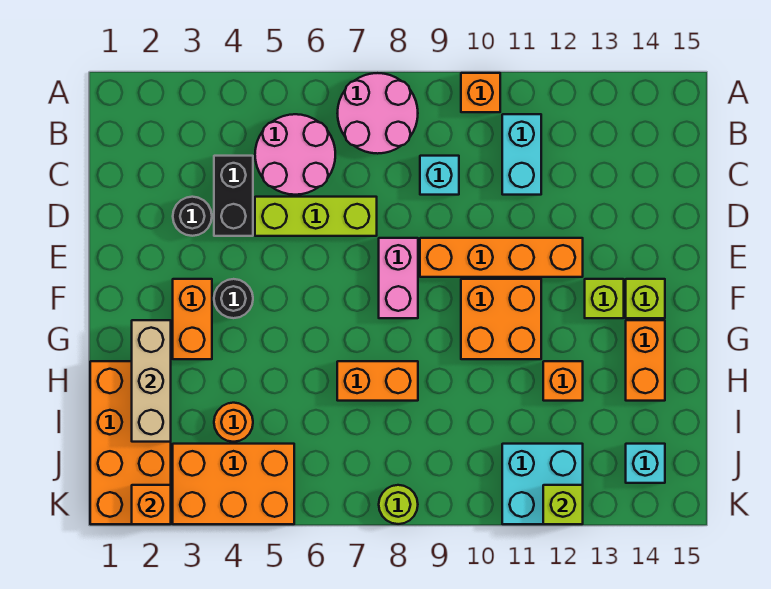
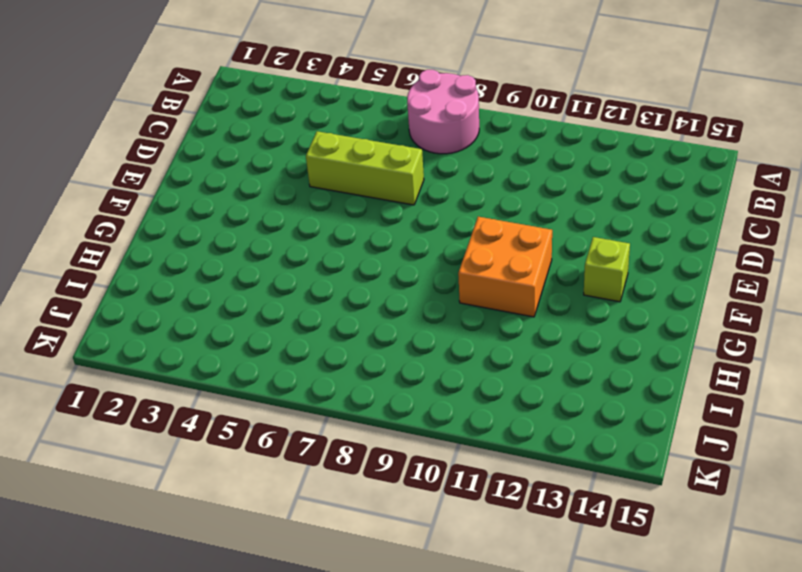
none -> orange brick A10 level 1
none -> pink round brick B5:C6 level 1
none -> cyan brick B11:C11 level 1

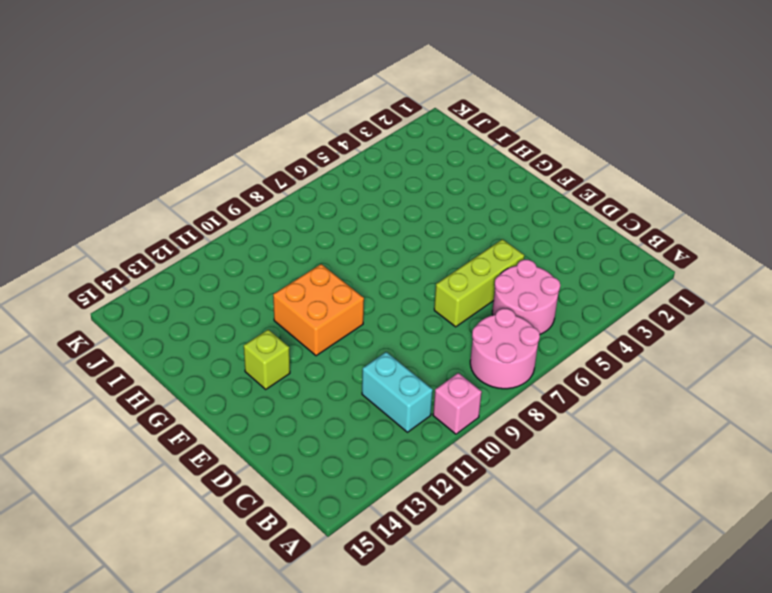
pink brick A10 level 1 -> orange brick A10 level 1
none -> black brick C4:D4 level 1
none -> cyan brick C9 level 1
none -> black round brick D3 level 1

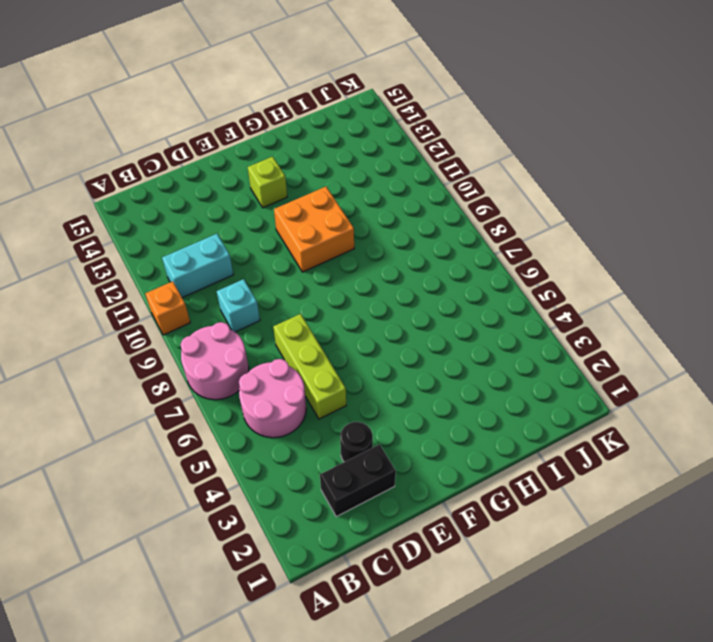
black brick C2:D2 level 1 -> black brick C4:D4 level 1
none -> pink brick E8:F8 level 1
none -> orange brick E9:E12 level 1
none -> orange brick F3:G3 level 1

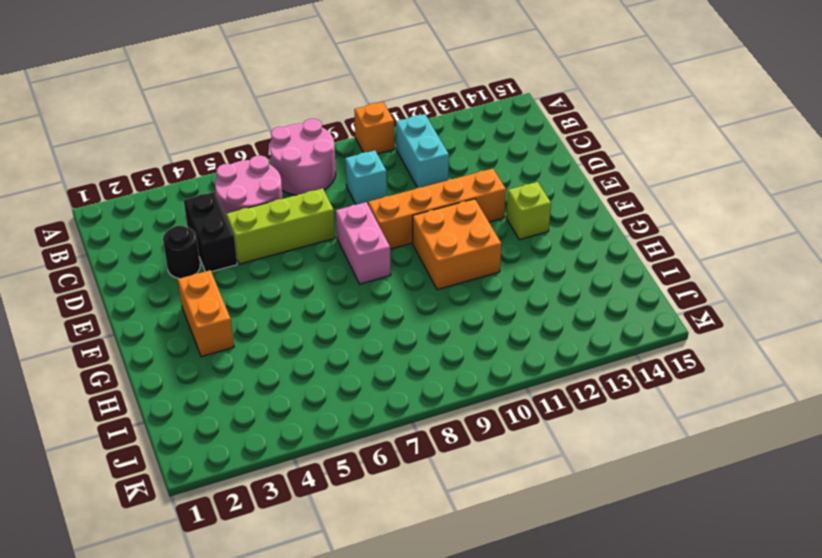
none -> black round brick F4 level 1
none -> lime brick F14 level 1
none -> orange brick G14:H14 level 1

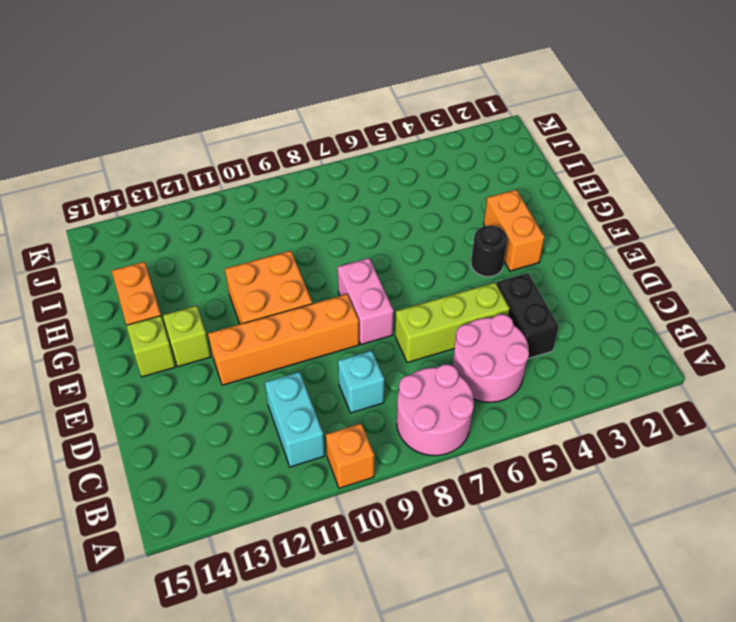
none -> black round brick D3 level 1
none -> orange brick H1:K2 level 1
none -> orange brick H7:H8 level 1

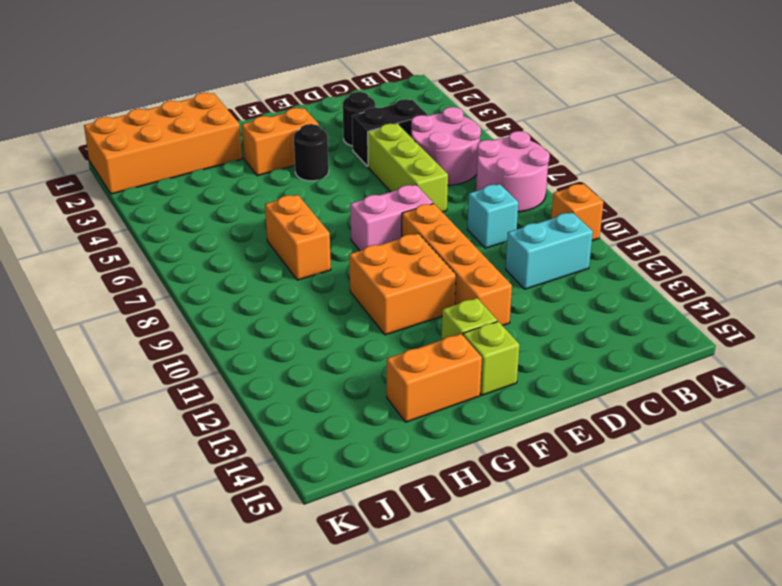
none -> orange brick H12 level 1
none -> orange round brick I4 level 1
none -> orange brick J3:K5 level 1

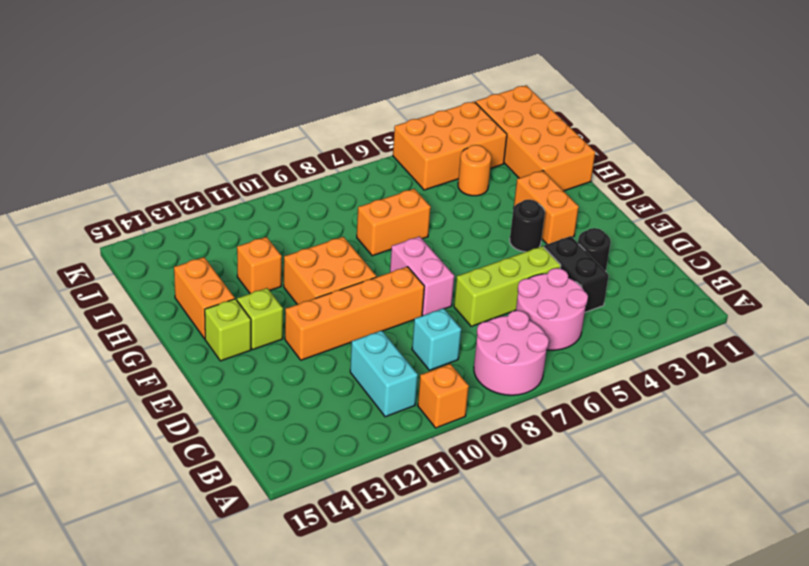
none -> cyan brick J11:K12 level 1
none -> cyan brick J14 level 1
none -> lime round brick K8 level 1

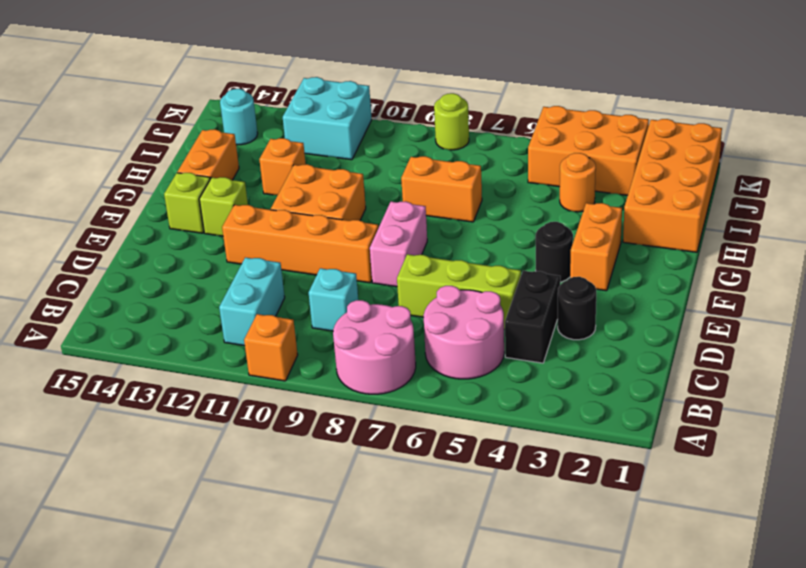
cyan round brick J14 level 1 -> cyan brick J14 level 1
none -> tan brick G2:I2 level 2
none -> orange brick K2 level 2
none -> lime brick K12 level 2

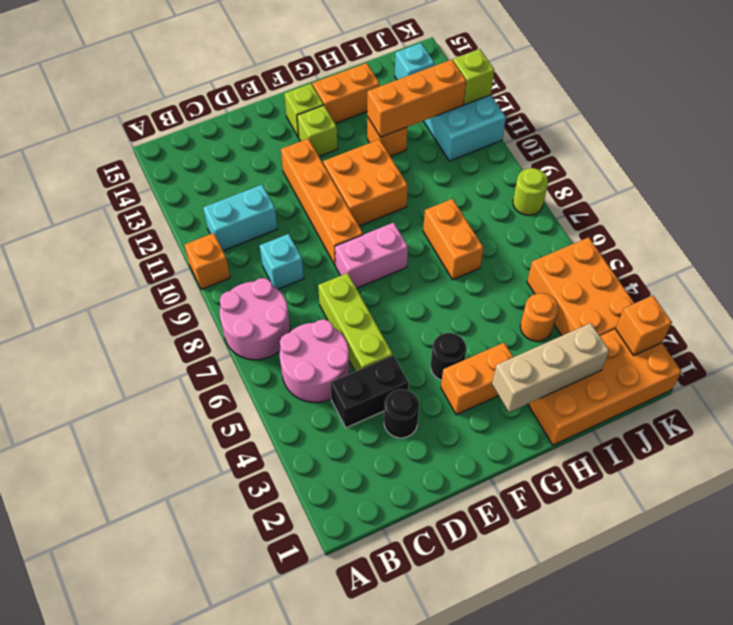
orange brick H12:J12 level 2 -> none

